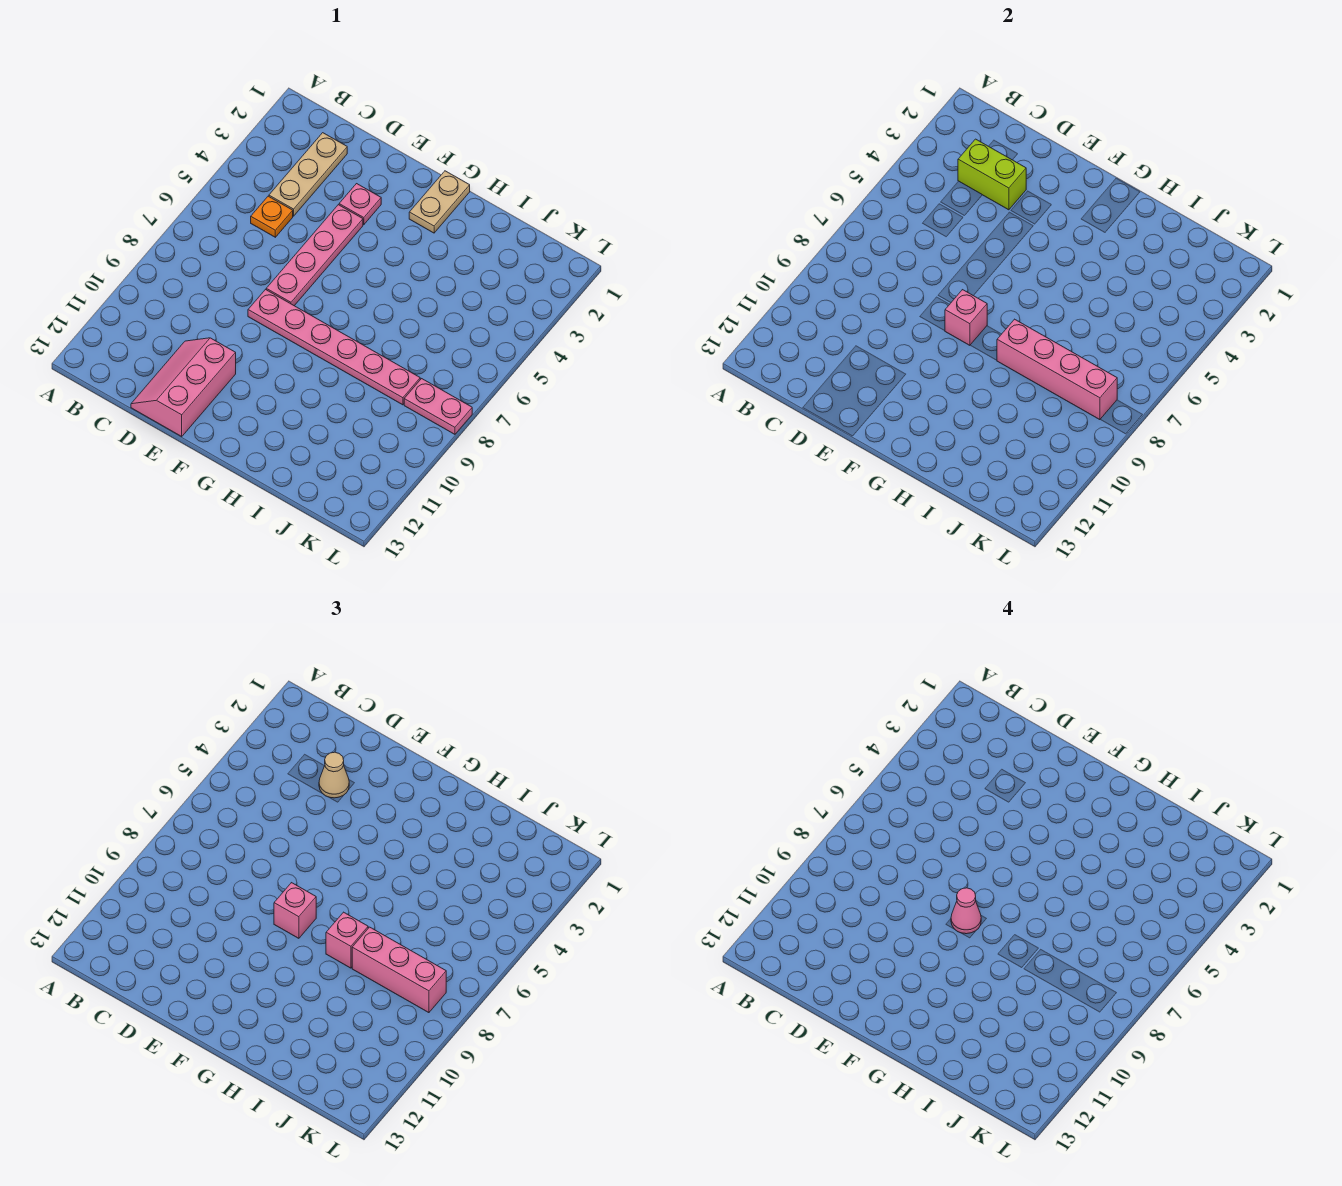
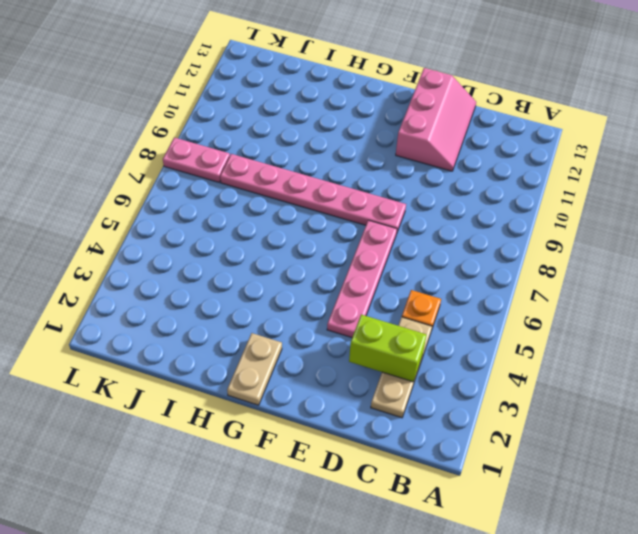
none -> pink plate E3 level 1
none -> pink brick F8 level 2
none -> pink brick H8:K8 level 2

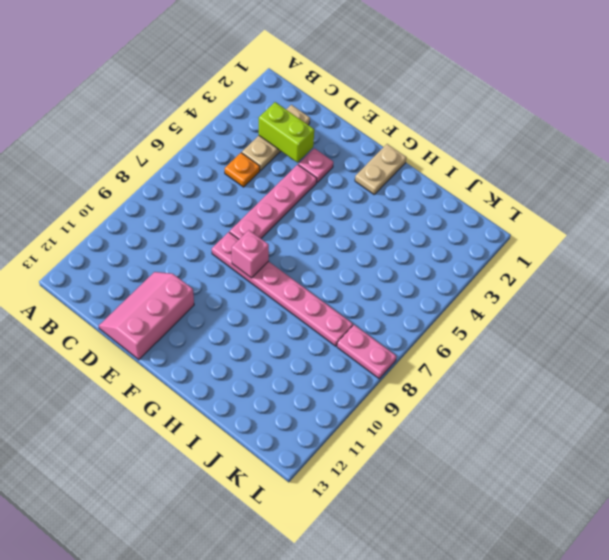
none -> pink brick H8:K8 level 2
none -> tan cone D3 level 3
none -> pink brick F8 level 3

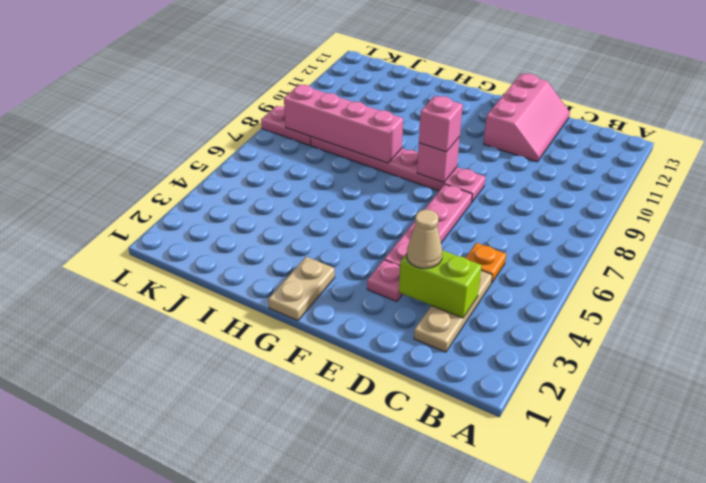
none -> pink brick H8 level 3
none -> pink brick I8:K8 level 3
none -> pink cone F8 level 4

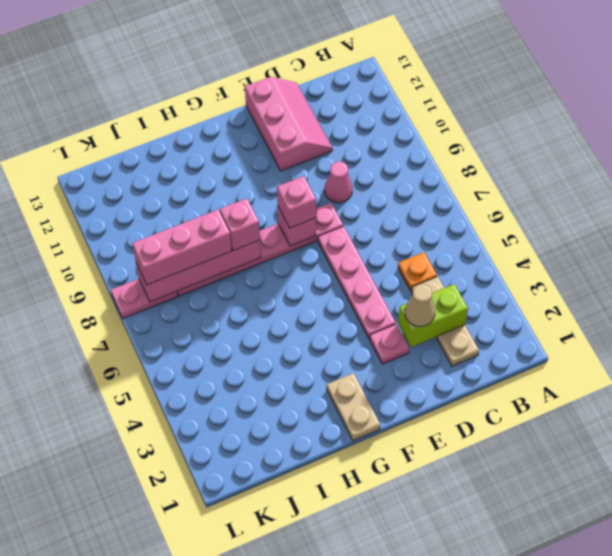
pink cone D9 level 1 -> pink cone F8 level 4

